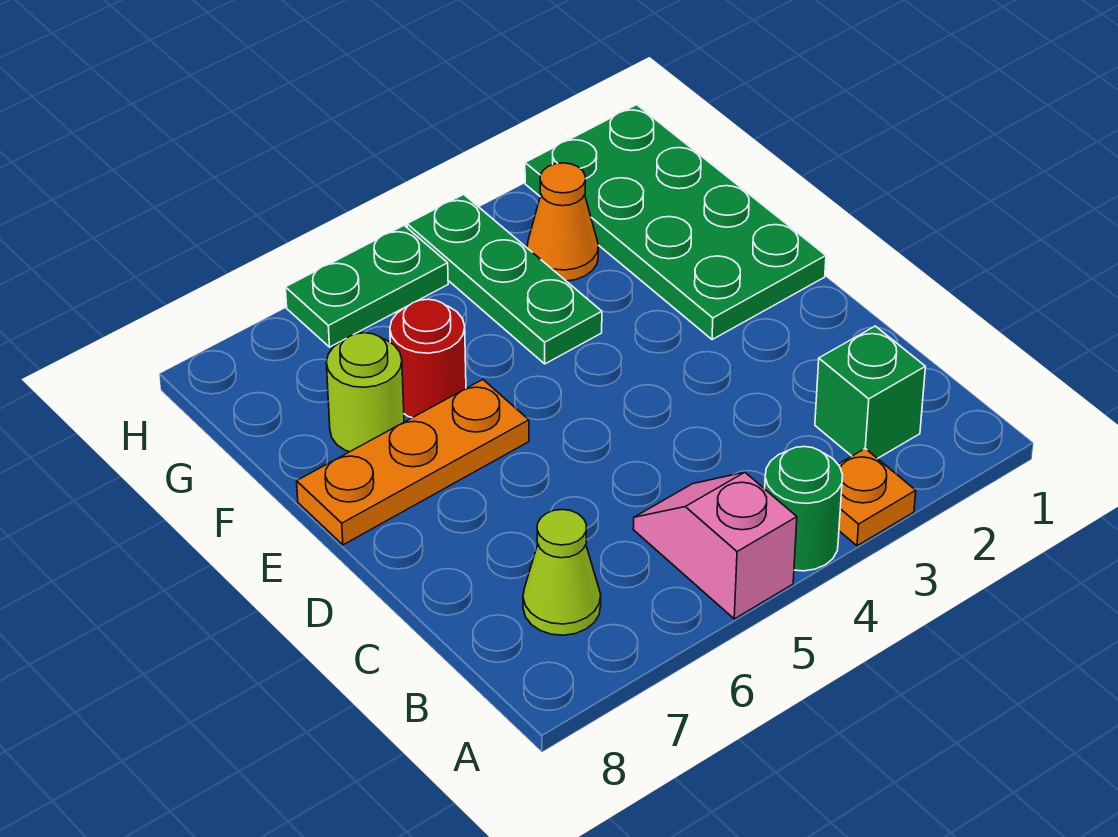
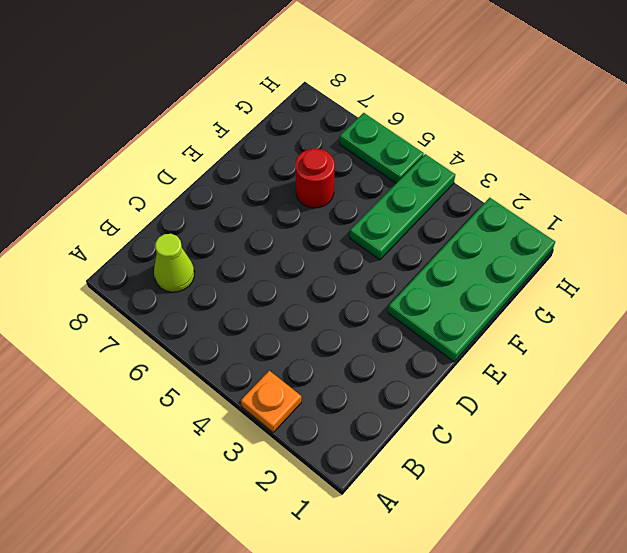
none -> green round brick A4 level 1
none -> pink slope A5:B5 level 1 top A
none -> green brick B2 level 1

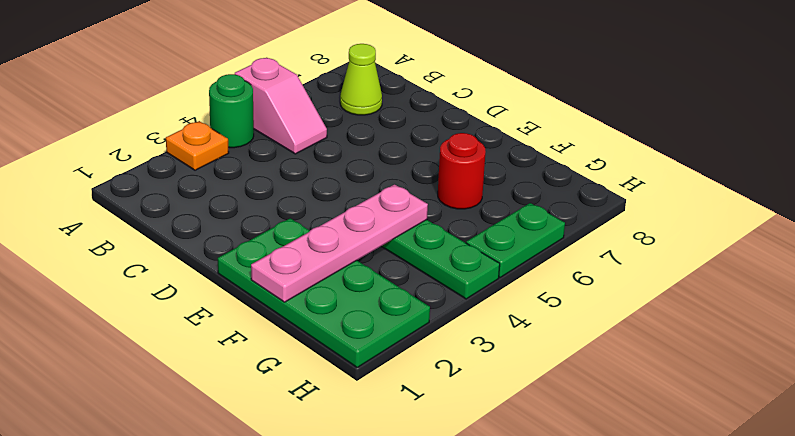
pink plate F1:F4 level 2 -> none
none -> green brick B2 level 1
none -> orange plate E6:E8 level 1
none -> lime round brick F7 level 1

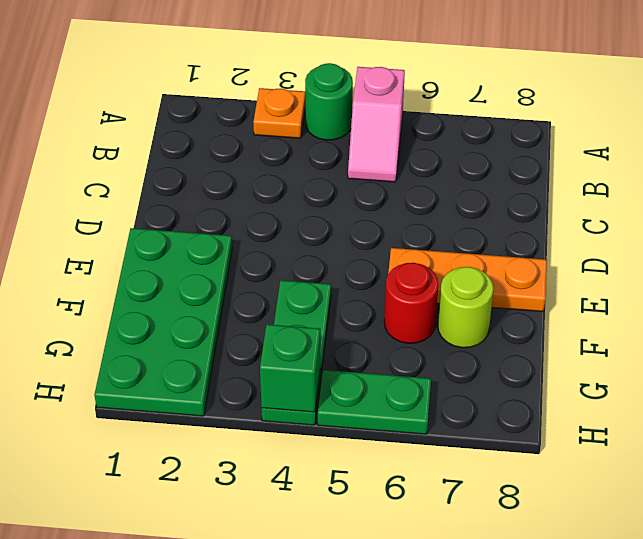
green brick H4 level 2 -> green brick B2 level 1
none -> lime cone B7 level 1
none -> orange cone G3 level 1

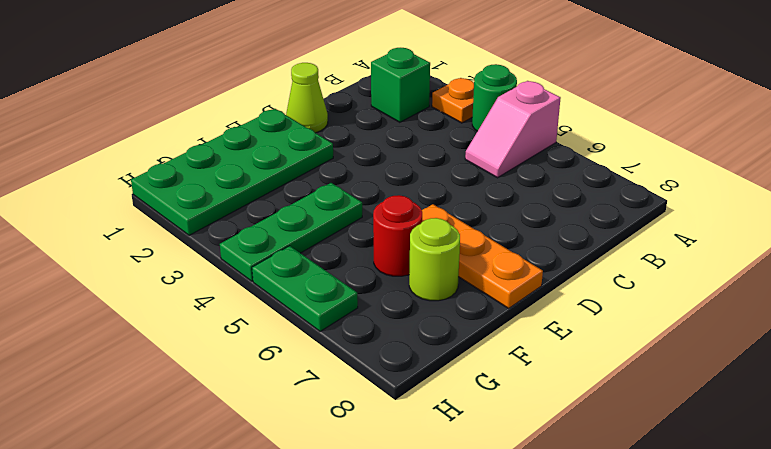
lime cone D1 level 1 -> lime cone B7 level 1
none -> orange cone G3 level 1

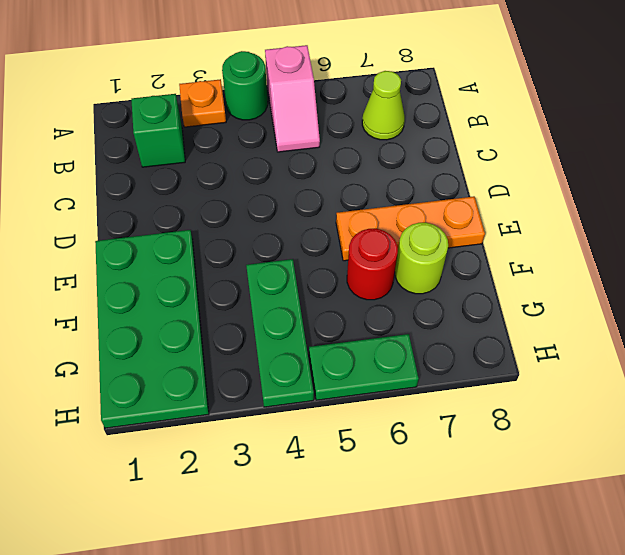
none -> orange cone G3 level 1

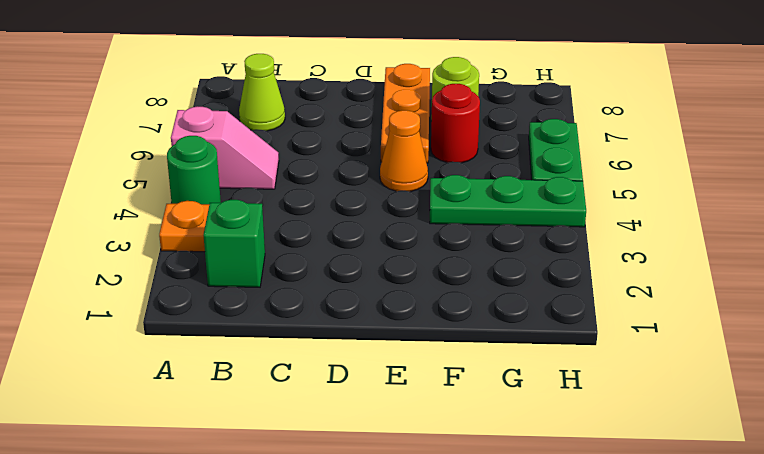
orange cone E5 level 1 -> orange cone G3 level 1
none -> green plate E1:H2 level 1

